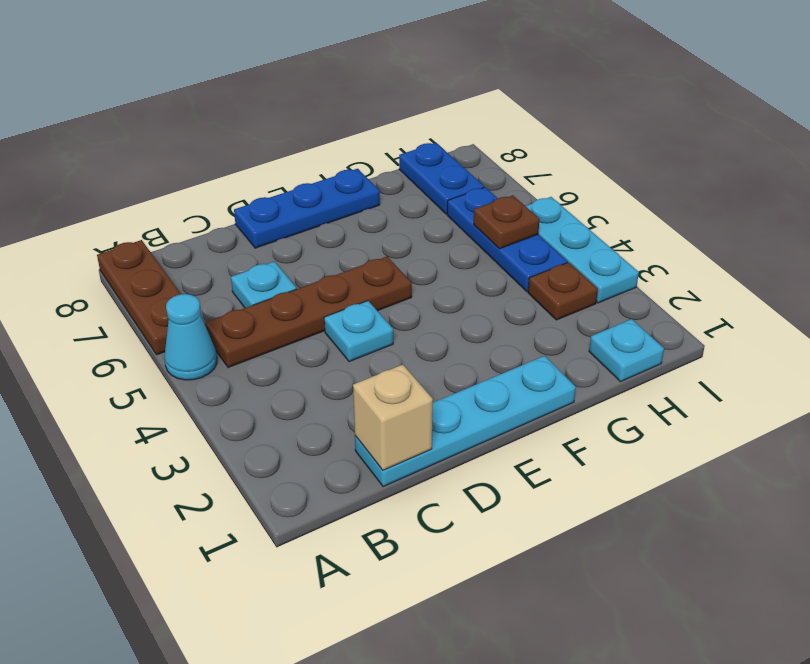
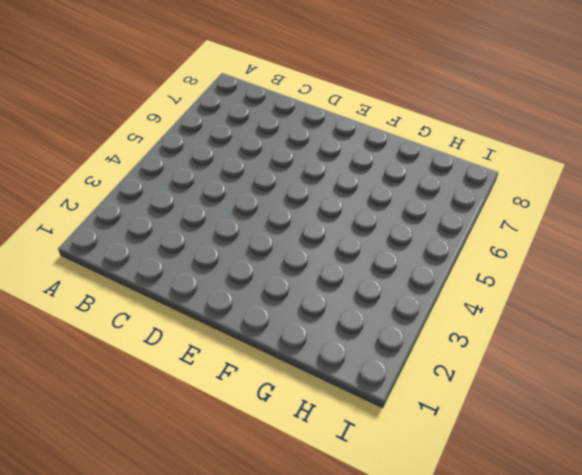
none -> cyan cone A5 level 1
none -> brown plate A6:A8 level 1
none -> brown plate B5:E5 level 1

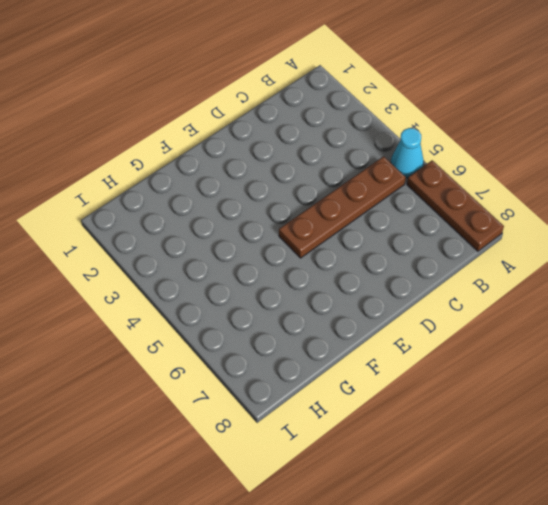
none -> cyan plate C1:F1 level 1
none -> cyan plate C6 level 1
none -> cyan plate D4 level 1

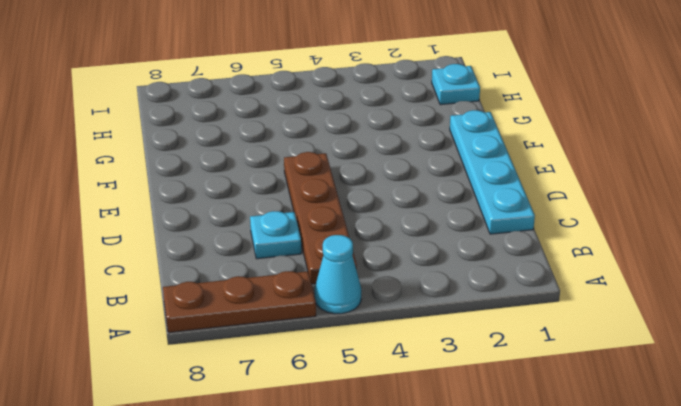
none -> cyan plate D4 level 1
none -> blue plate D8:F8 level 1
none -> brown plate H3 level 1

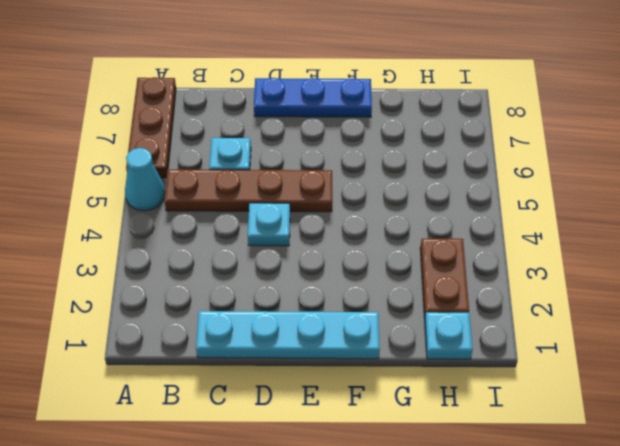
brown plate H2:H3 level 1 -> brown plate H3 level 1
none -> blue plate H4:H6 level 1
none -> blue plate H7:H8 level 1
none -> cyan plate I3:I5 level 1

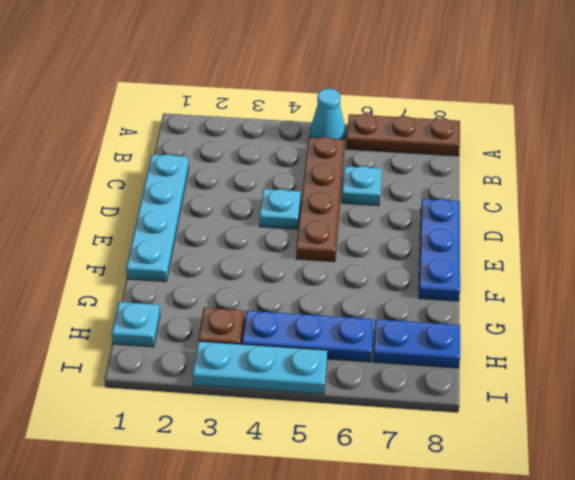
none -> tan brick C1 level 2
none -> brown plate H5 level 2

